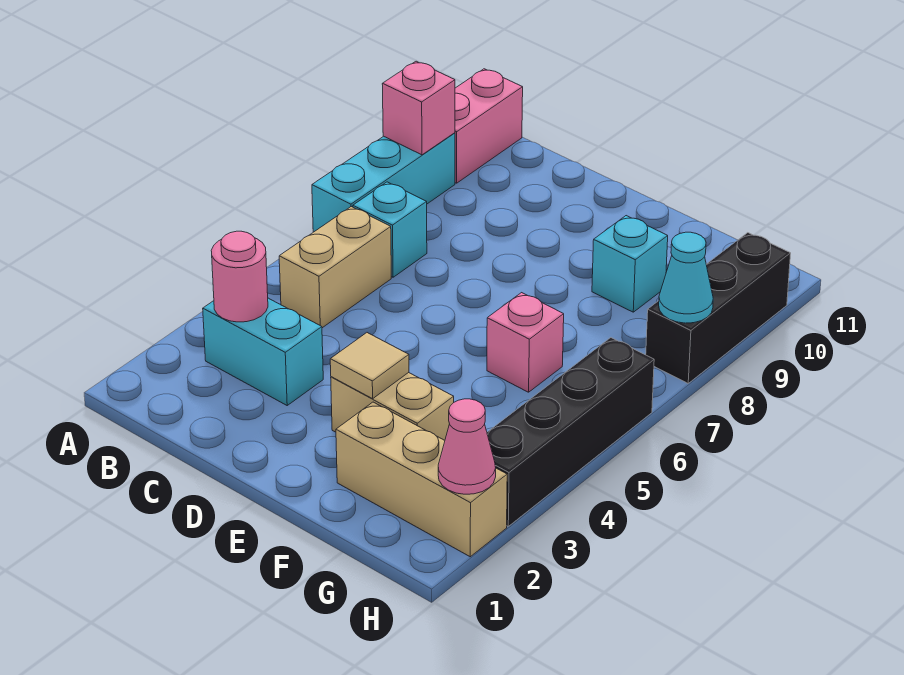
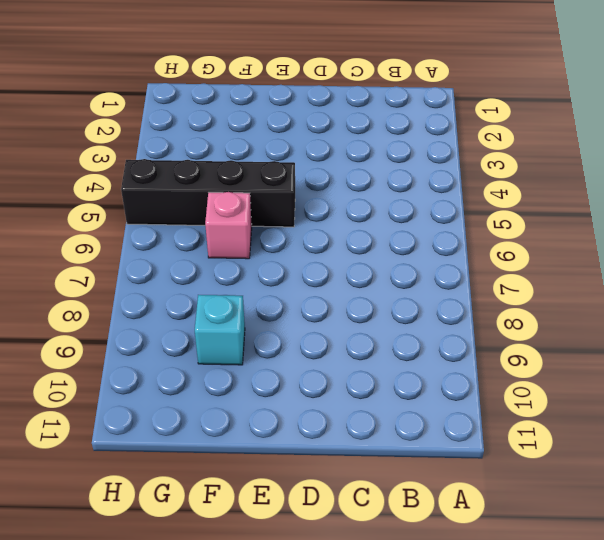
black brick E5:H5 level 1 -> black brick H3:H6 level 1
none -> cyan brick A7:A9 level 1
none -> pink brick A10:A11 level 1
none -> cyan brick B3:C3 level 1

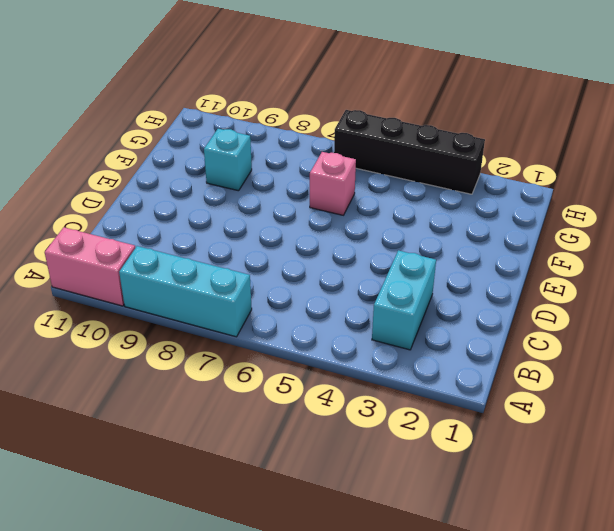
none -> tan brick B5:B6 level 1
none -> cyan brick B7 level 1
none -> tan brick E3:F3 level 1

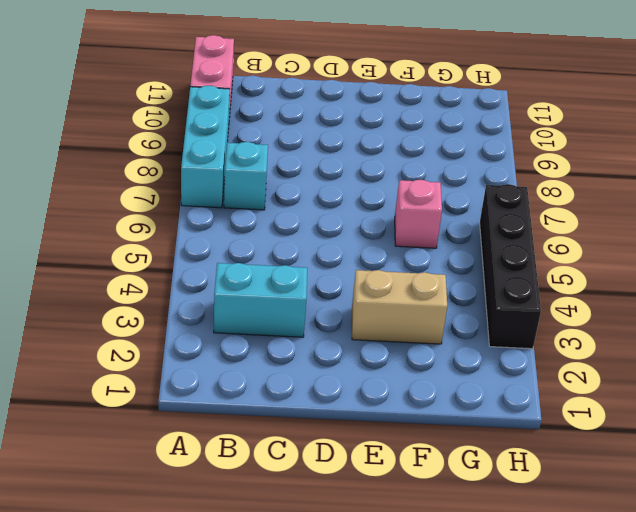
none -> tan brick B5:B6 level 1
none -> tan brick F2:H2 level 1
none -> cyan brick F9 level 1

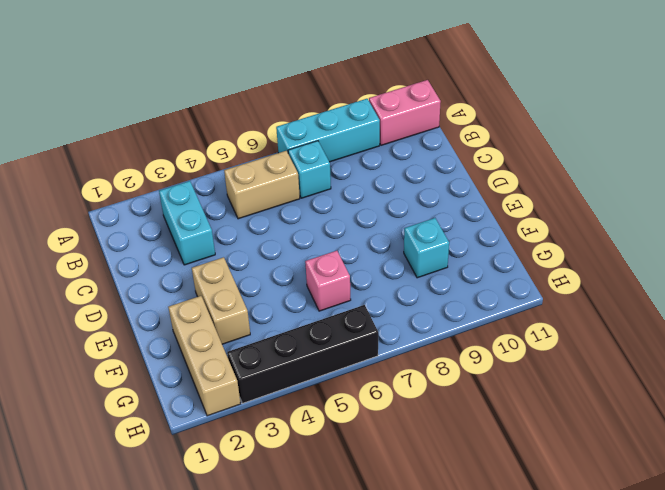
none -> black brick H8:H10 level 1
none -> pink brick A9 level 2
none -> pink round brick B3 level 2

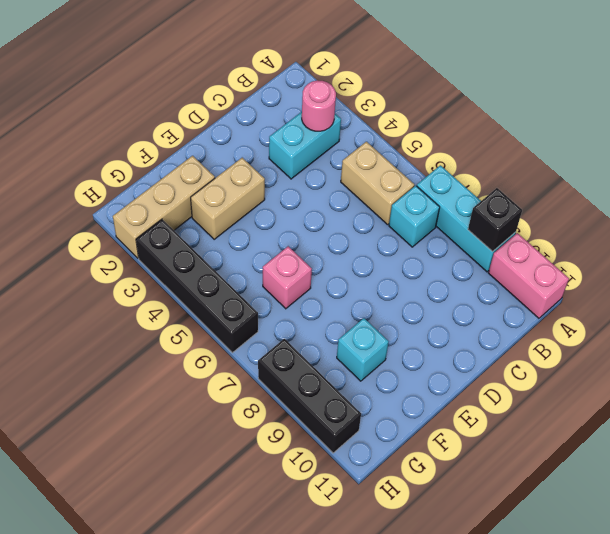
black brick A9 level 2 -> pink brick A9 level 2
none -> tan tile E3 level 2
none -> pink cone H2 level 2
none -> cyan cone H8 level 2

